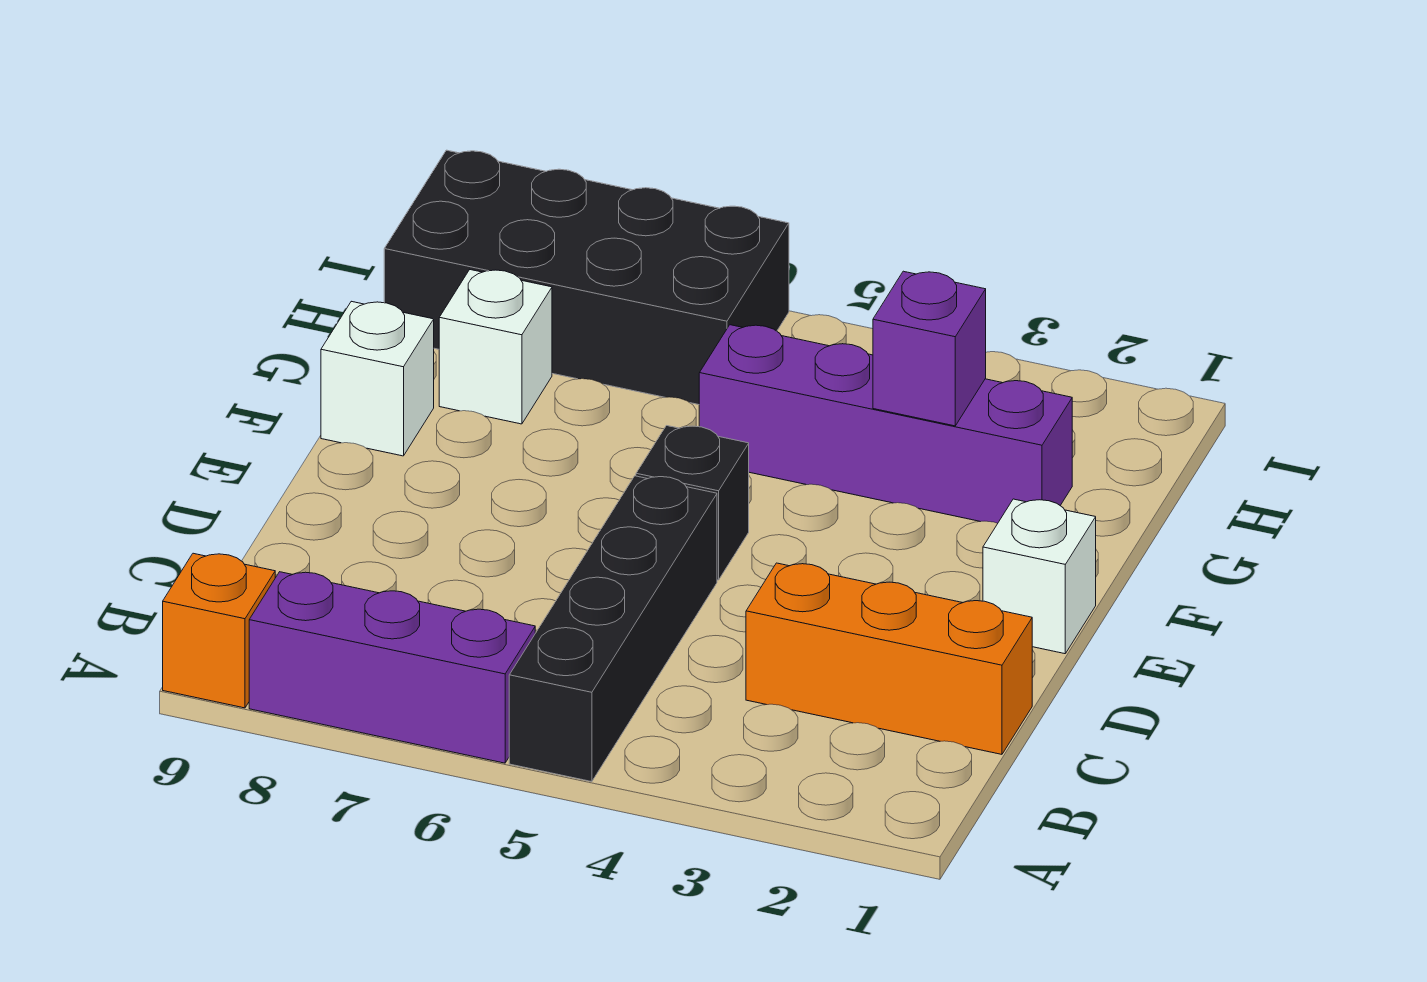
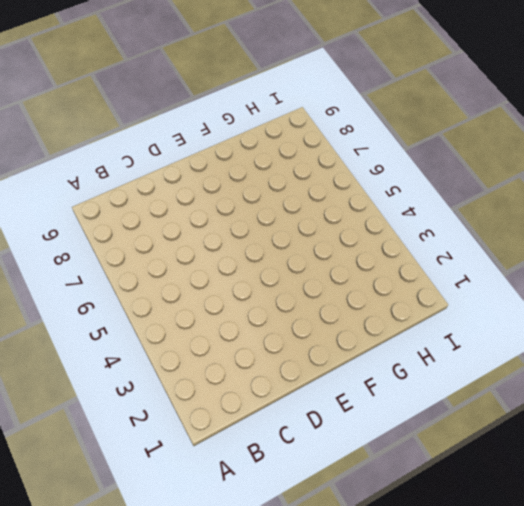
none -> black brick A5:D5 level 1
none -> purple brick A6:A8 level 1

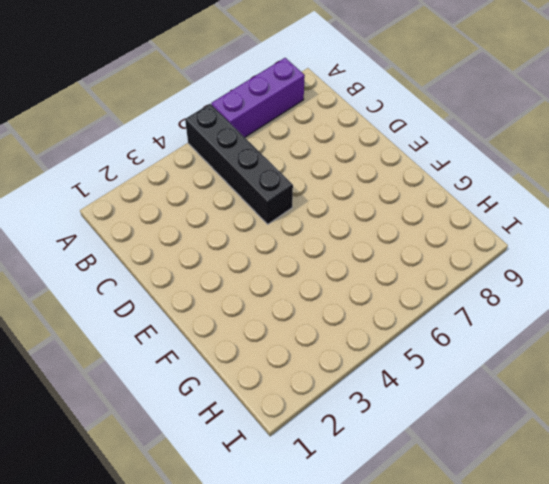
none -> orange brick A9 level 1
none -> orange brick C1:C3 level 1

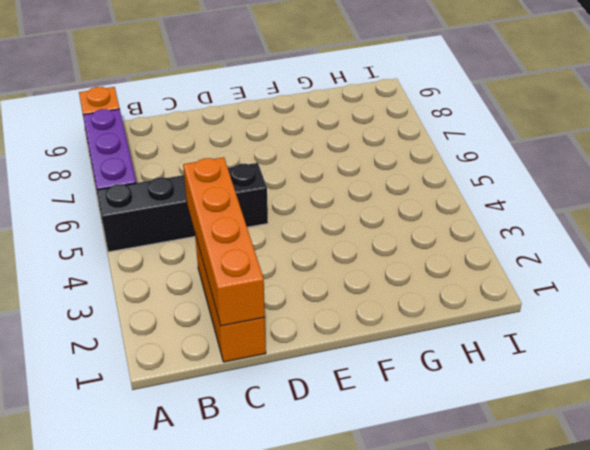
orange brick C1:C4 level 2 -> none
none -> white brick E1 level 1
none -> black brick E5 level 1

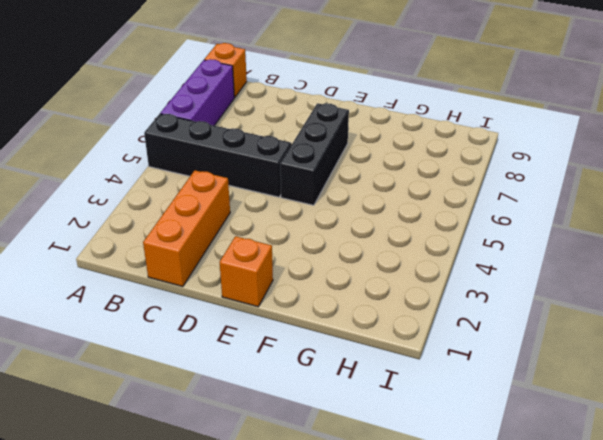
orange brick E1 level 1 -> white brick E1 level 1
black brick E5:E7 level 1 -> black brick E5 level 1
none -> white brick F9 level 1
none -> purple brick G2:G5 level 1

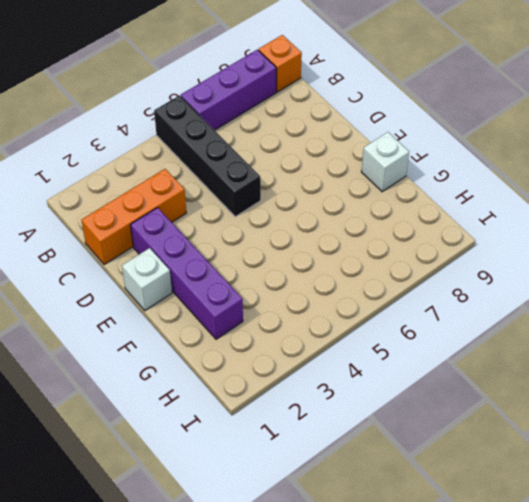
purple brick D2:G2 level 1 -> purple brick G2:G5 level 1
none -> black brick E5 level 1
none -> white brick G8 level 1

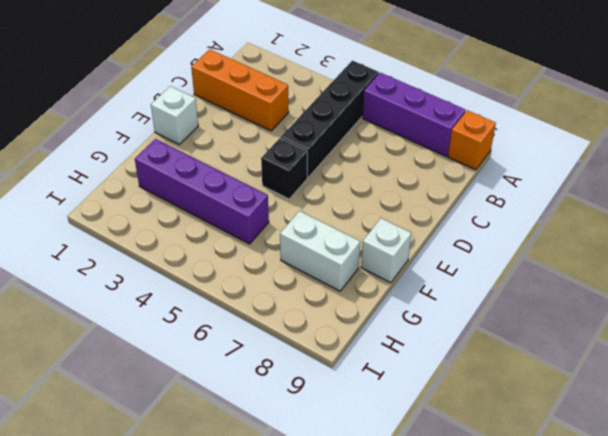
white brick G7:G8 level 1 -> white brick G8 level 1
none -> black brick H6:I9 level 1
none -> purple brick G3 level 2

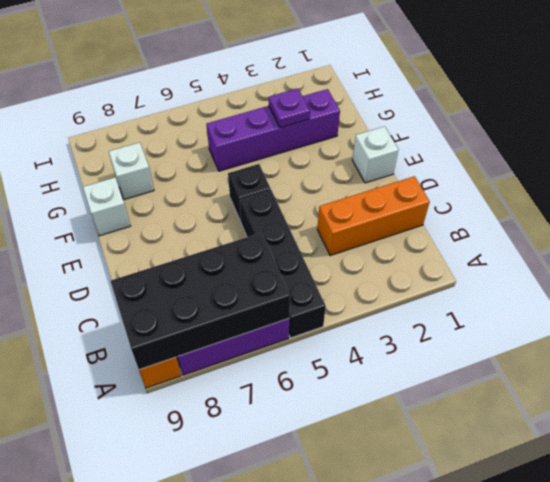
black brick A6:B9 level 2 -> black brick H6:I9 level 1
purple plate G3 level 2 -> purple brick G3 level 2

